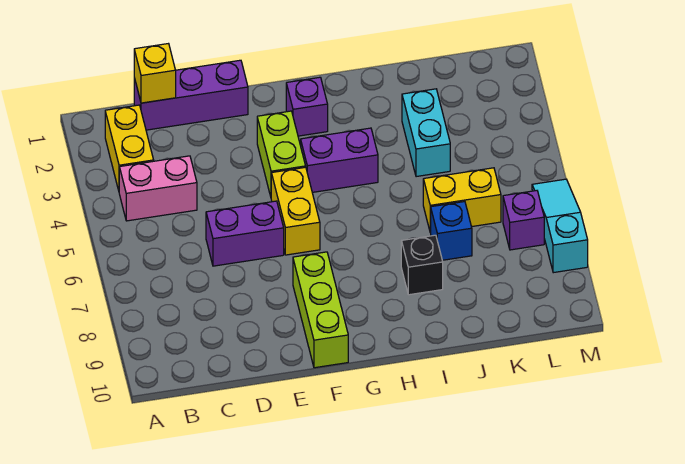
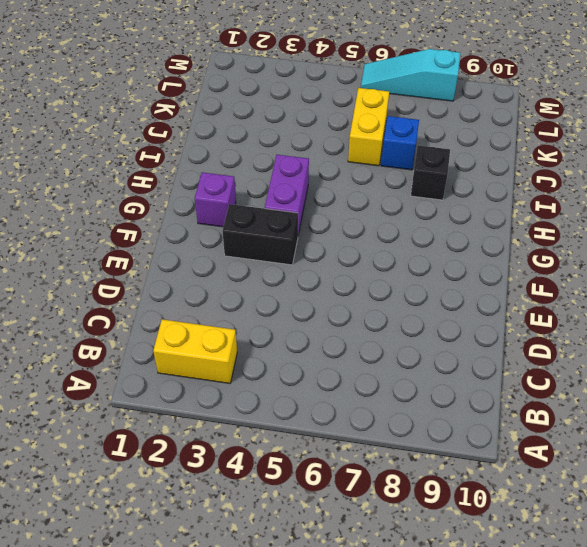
black brick F3:F4 level 1 -> lime brick F3:F4 level 1
none -> pink brick B4:C4 level 1
none -> purple brick C1:E1 level 1
none -> purple brick D6:E6 level 1

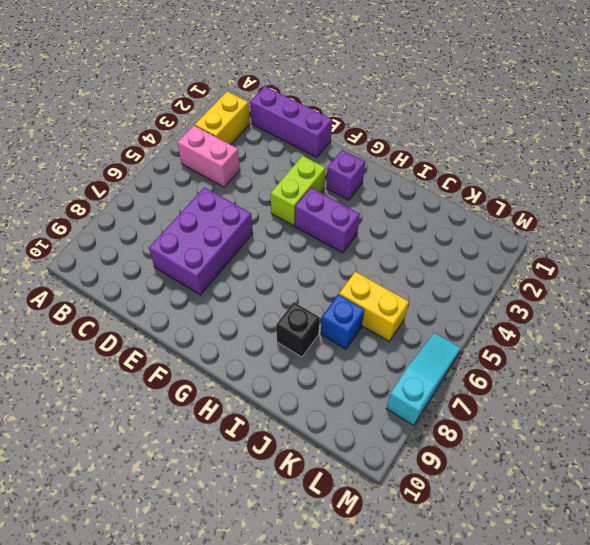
purple brick D6:E8 level 1 -> purple brick D6:E6 level 1
none -> yellow brick F5:F6 level 1
none -> lime brick F8:F10 level 1
none -> cyan brick J3:J4 level 1

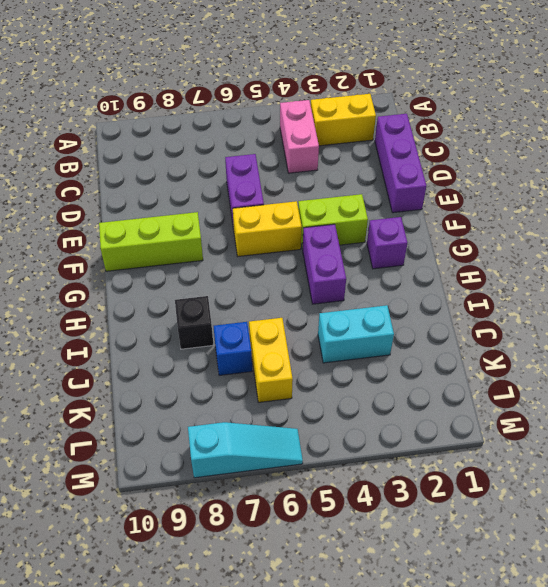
none -> purple brick L7 level 1
none -> yellow brick C1 level 2

